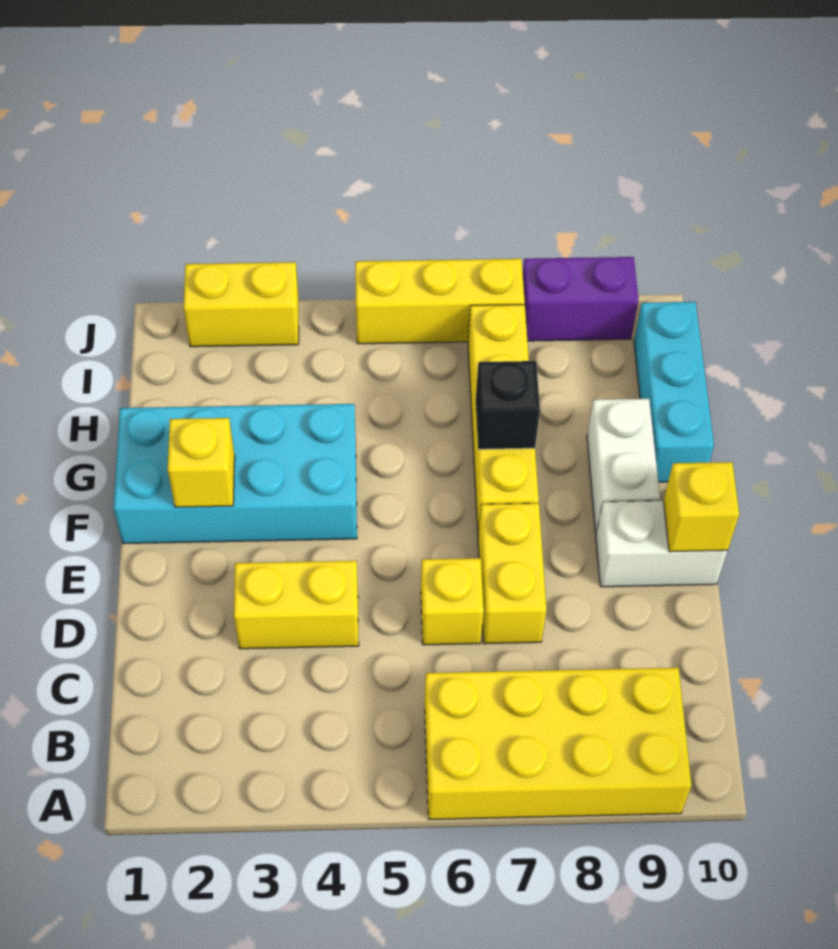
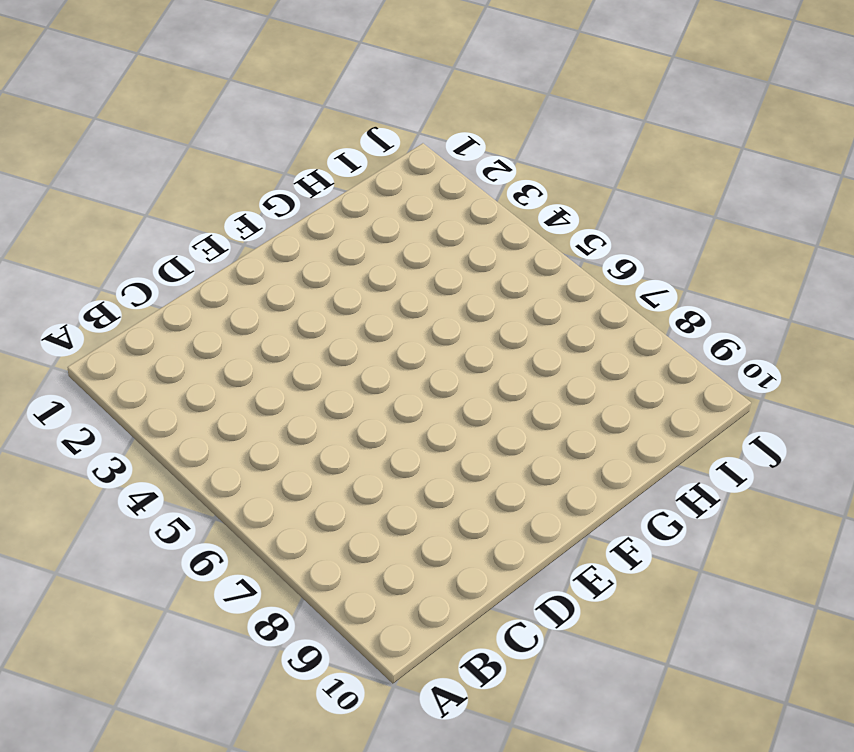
none -> yellow brick A6:B9 level 1
none -> yellow brick D3:D4 level 1
none -> yellow brick D6 level 1

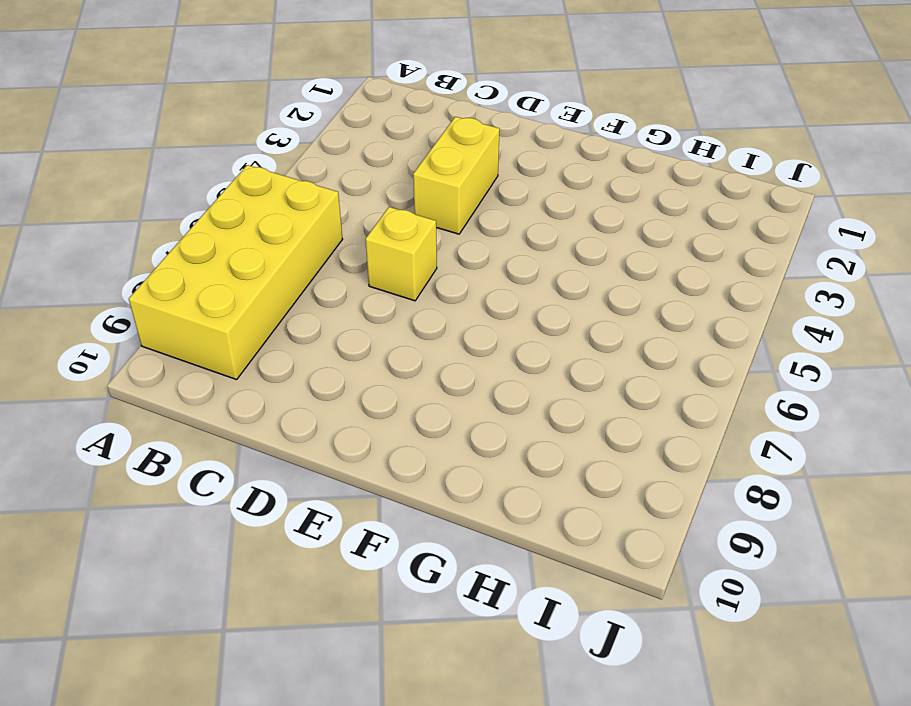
none -> yellow brick D7:E7 level 1
none -> white brick E9:E10 level 1
none -> cyan brick F1:G4 level 1

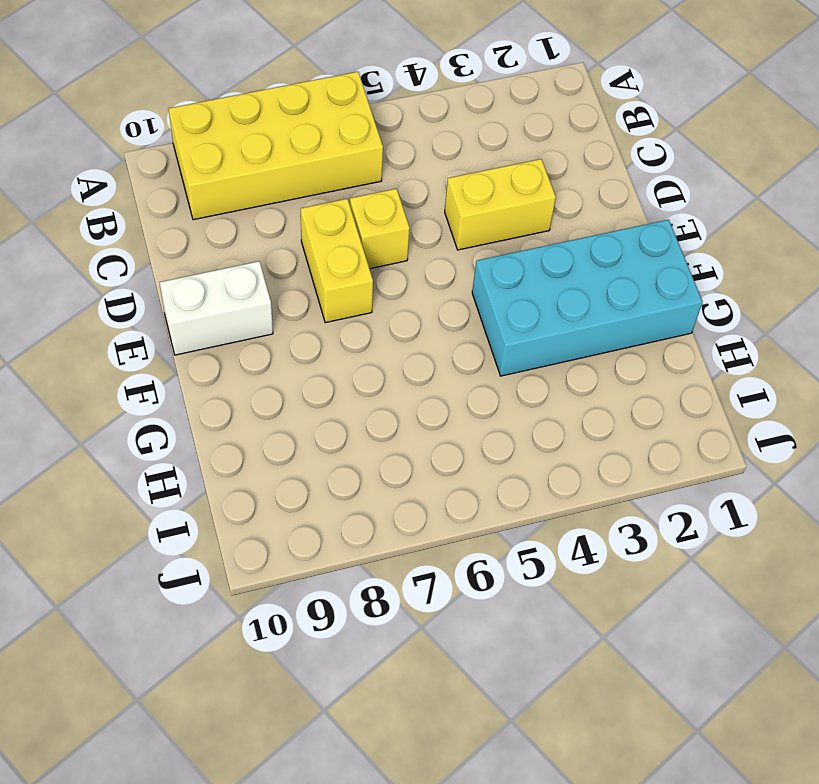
none -> yellow brick F7:I7 level 1
none -> white brick F9:G9 level 1
none -> cyan brick G10:I10 level 1

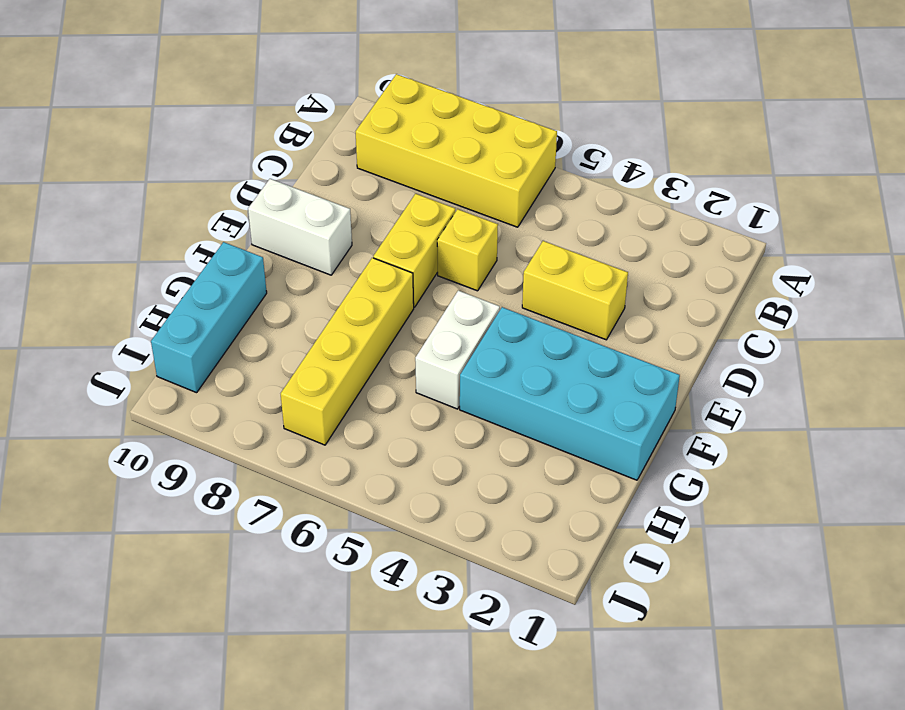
white brick F5:G5 level 1 -> white brick F9:G9 level 1
none -> yellow brick J2:J3 level 1
none -> yellow brick J5:J7 level 1
none -> purple brick J8:J9 level 1

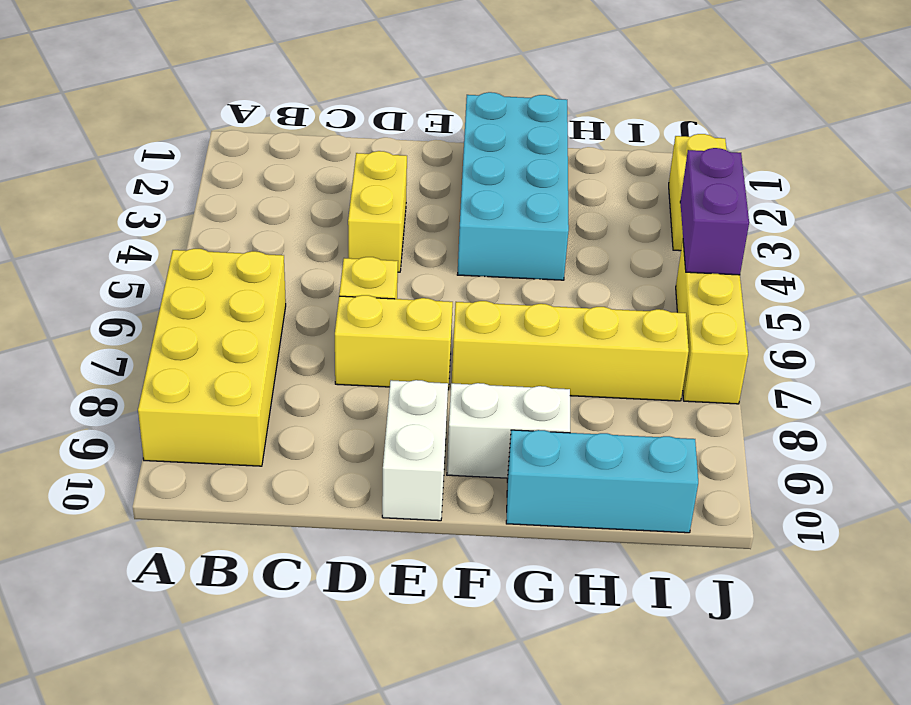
purple brick J4:J5 level 2 -> purple brick J8:J9 level 1
none -> yellow brick E10 level 2
none -> yellow brick F2 level 2
none -> black brick G7 level 2

